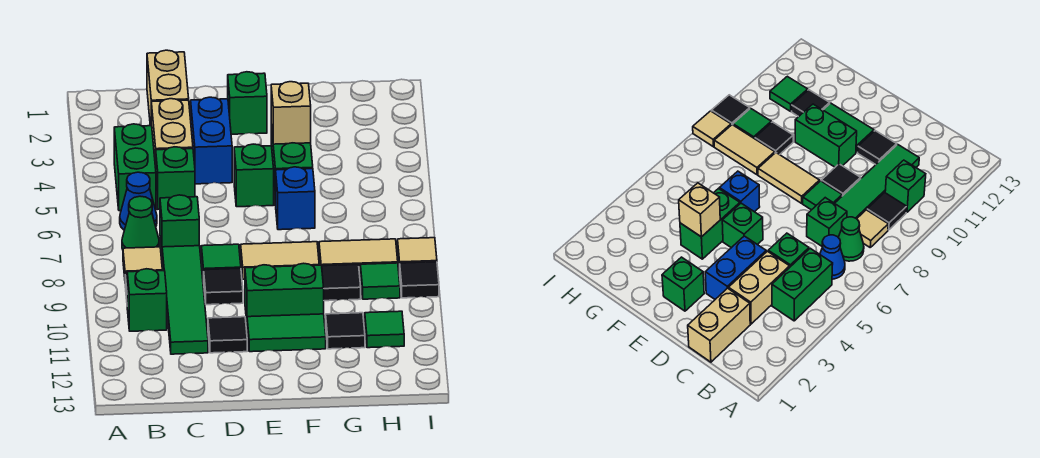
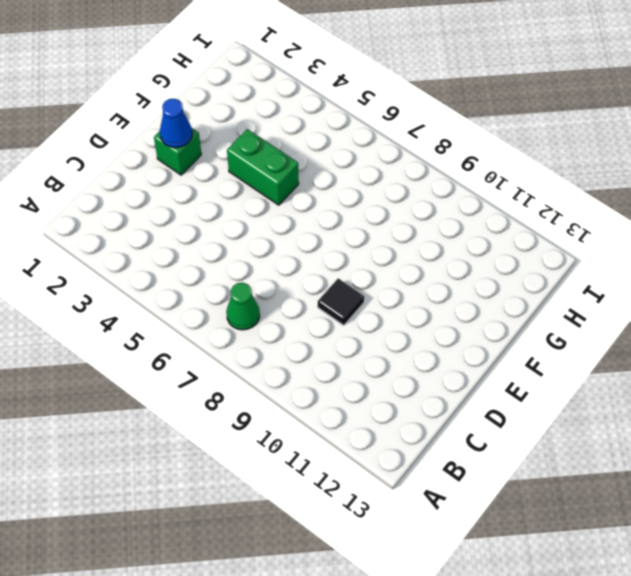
blue cone E2 level 2 -> blue cone B6 level 1
none -> green brick B4:B5 level 1
none -> tan tile B8 level 1
none -> black tile B9 level 1
none -> green brick B10 level 1

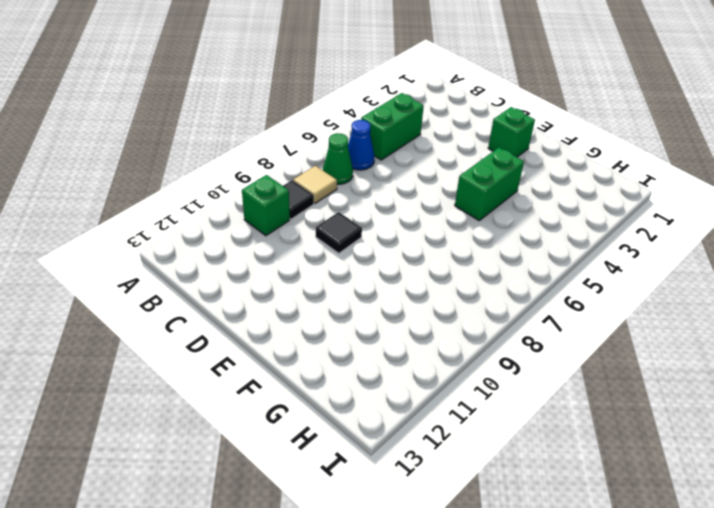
none -> tan brick C1:C2 level 1
none -> tan brick C3:C4 level 1
none -> green brick C5 level 1
none -> green brick C7 level 1

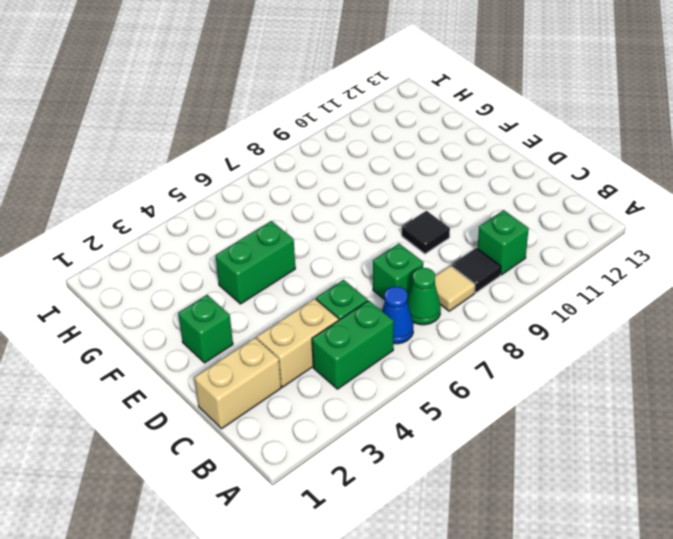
none -> green tile C8:C11 level 1
none -> blue brick D3:D4 level 1
none -> green tile D8 level 1
none -> black tile D11 level 1

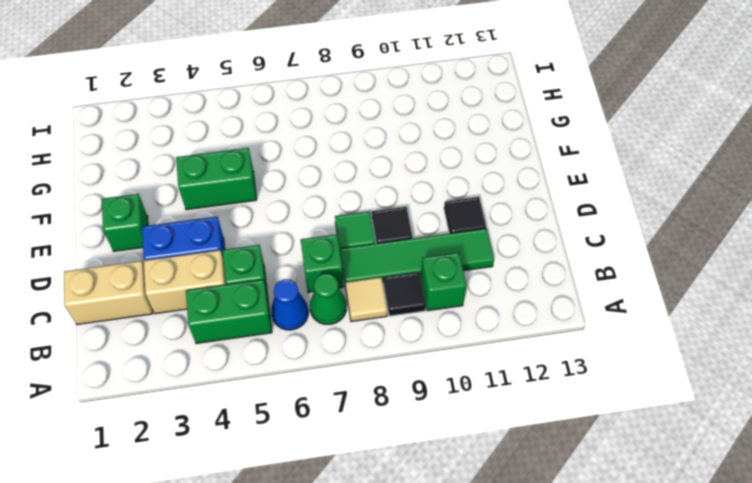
none -> green brick E5 level 1
none -> tan tile E8:F8 level 1
none -> green brick E10:F10 level 1
none -> green tile E11:F11 level 1

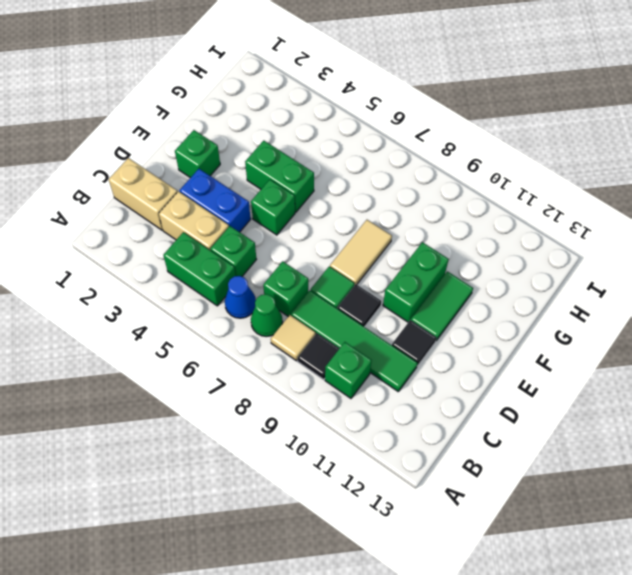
none -> blue brick F6 level 1
none -> tan tile G8:H8 level 1
none -> black tile G9 level 1
none -> black tile G11 level 1

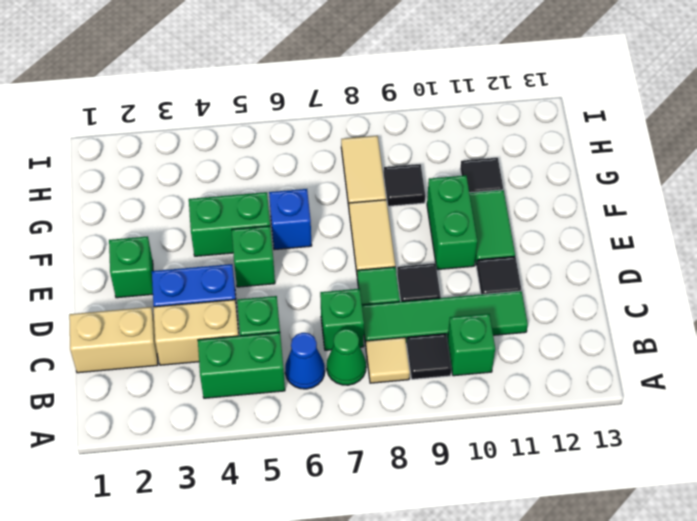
none -> green tile H9 level 1
none -> green tile H11 level 1
none -> tan tile I8 level 1
none -> black tile I9 level 1

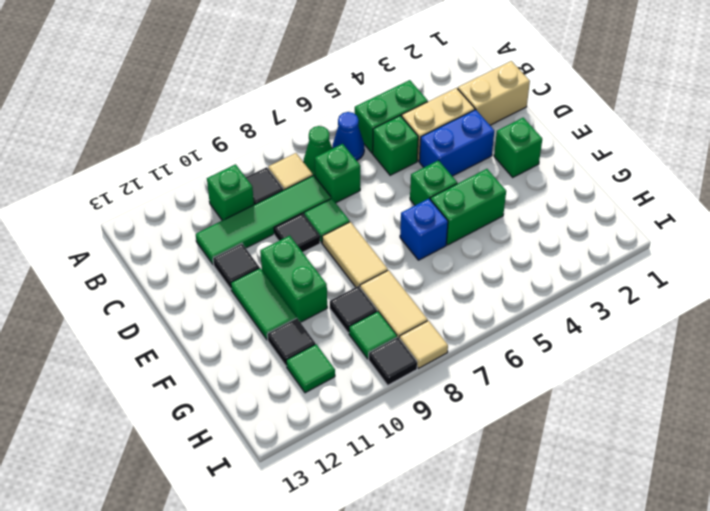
none -> tan brick F4 level 2

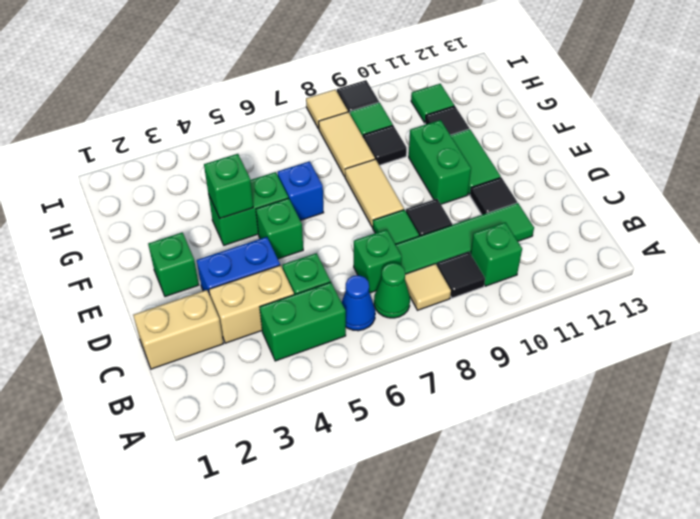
green brick F4 level 2 -> tan brick F4 level 2

